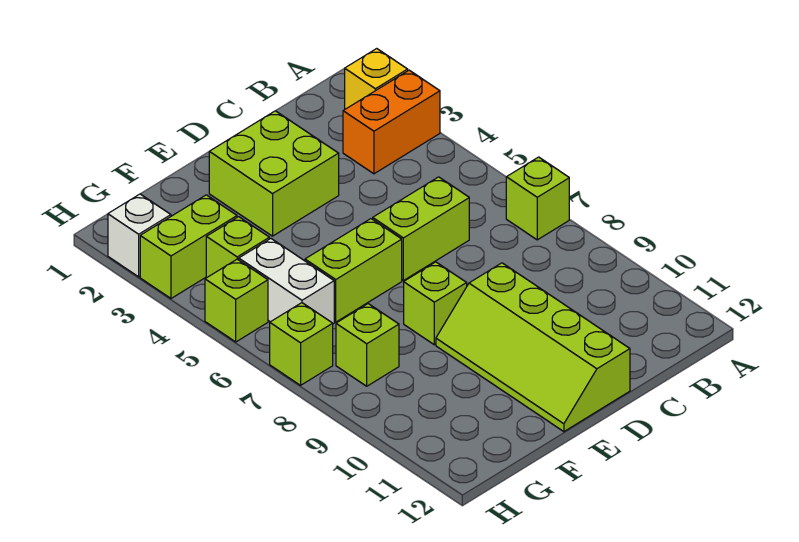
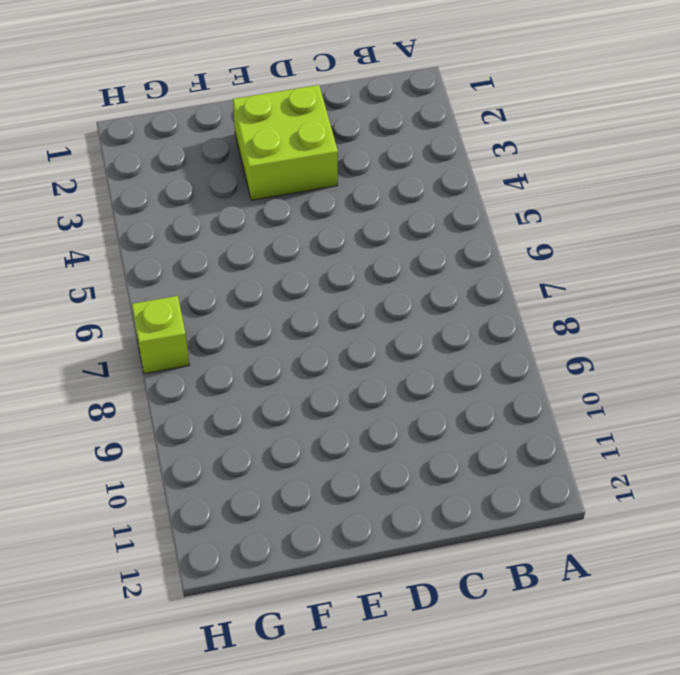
none -> yellow brick A2 level 1
none -> orange brick A3:B3 level 1
none -> lime brick A7 level 1

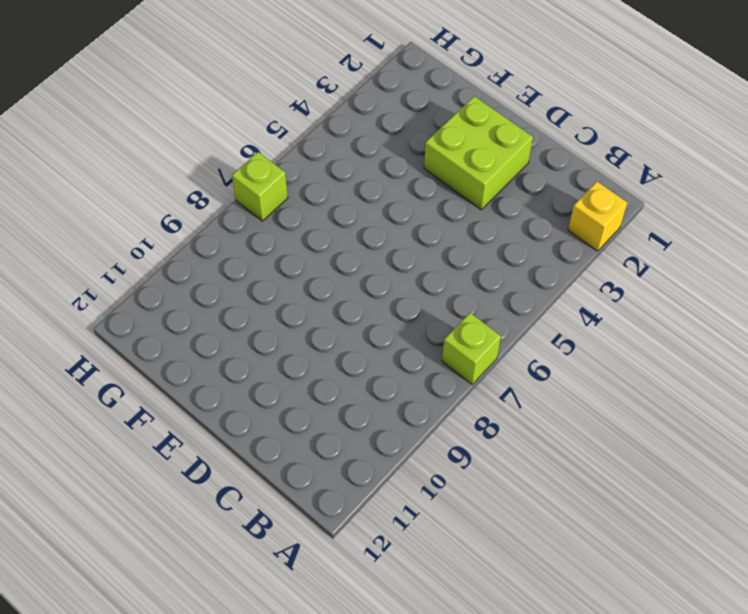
none -> orange brick A3:B3 level 1
none -> lime brick C6:D6 level 1
none -> lime slope D9:E12 level 1 top D

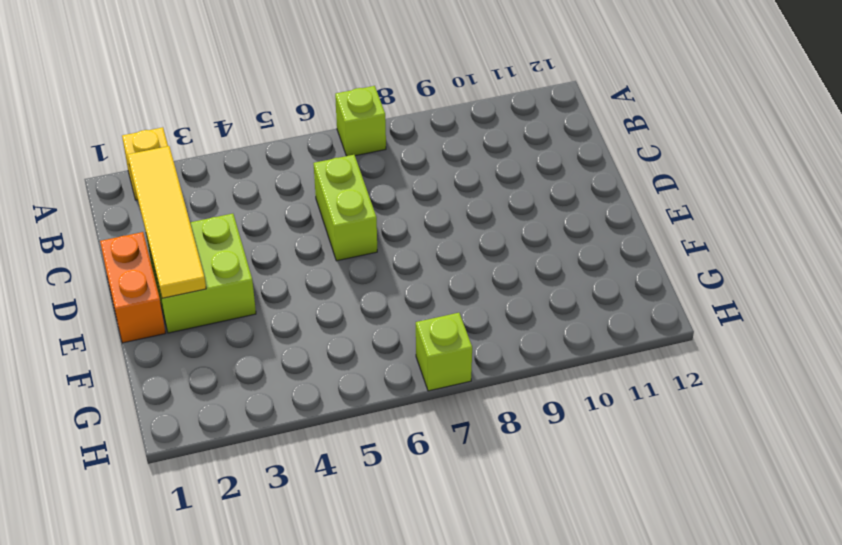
yellow tile B2:E2 level 2 -> none
orange brick D1:E1 level 1 -> orange brick A3:B3 level 1
none -> lime slope D9:E12 level 1 top D
none -> lime brick E6:F6 level 1
none -> lime brick E8 level 1

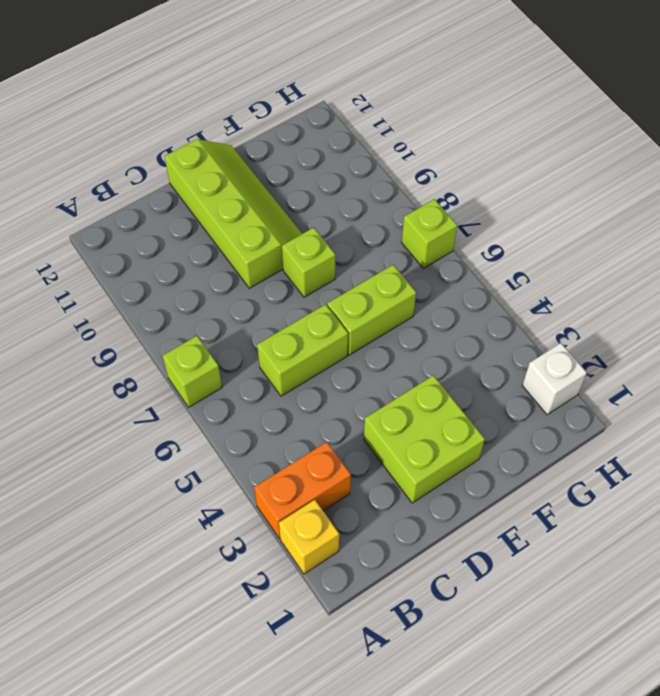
none -> lime brick G3:H3 level 1
none -> lime brick G4 level 1
none -> white brick G5:G6 level 1

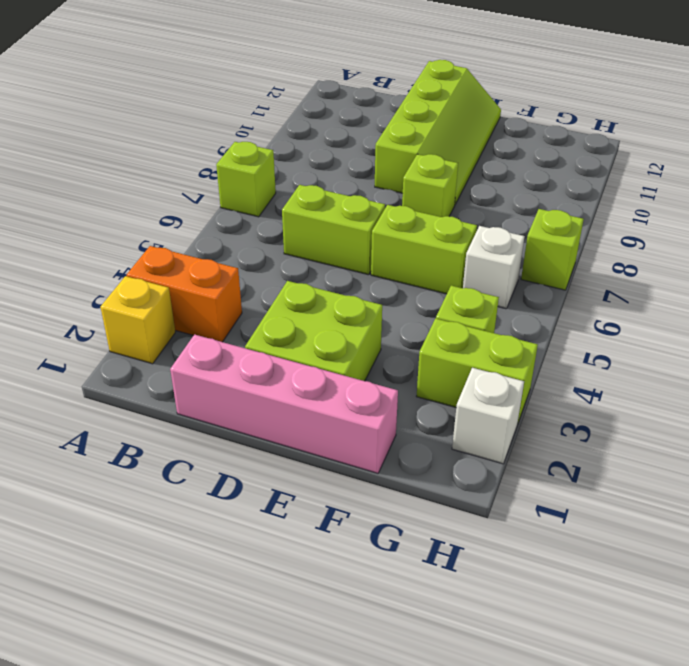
pink brick C1:F1 level 1 -> none
white brick G6 level 1 -> white brick G5:G6 level 1
none -> lime brick G8 level 1
none -> lime brick H5 level 1

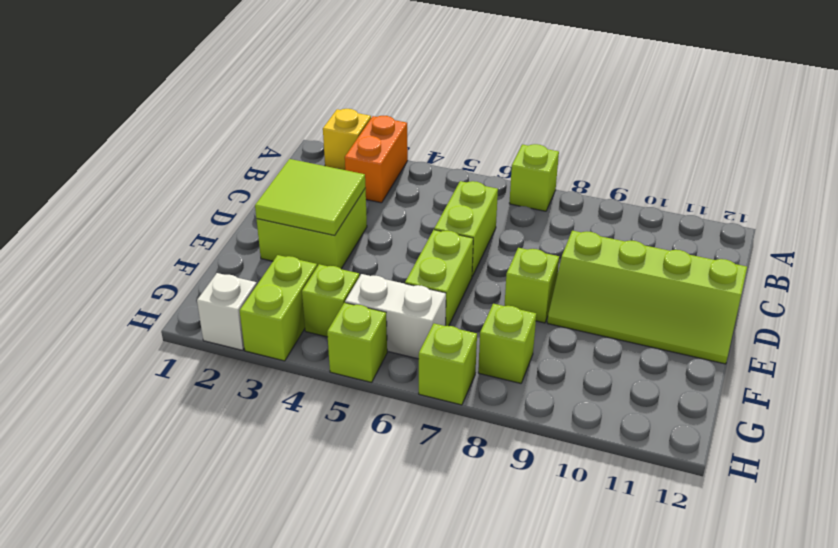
lime tile D2:E3 level 2 -> none

